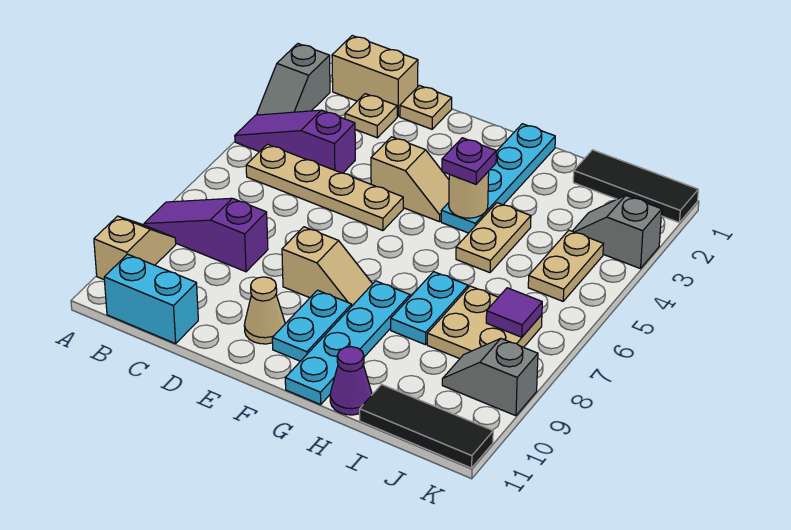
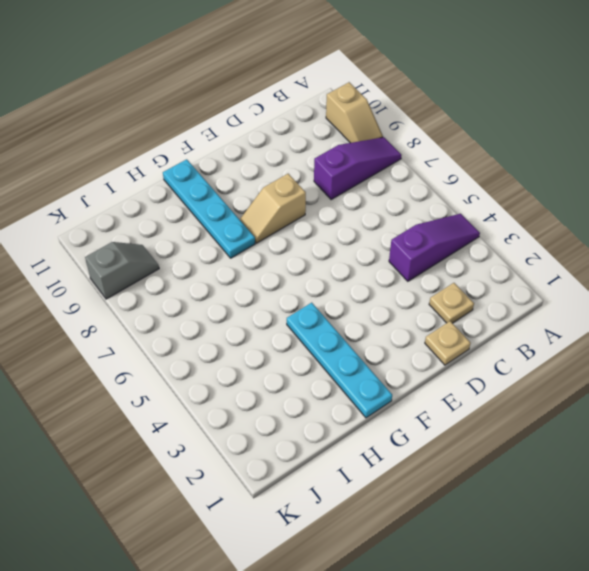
none -> grey slope A2:A3 level 1 top 2
none -> tan brick B1:C1 level 1
none -> tan plate B5:E5 level 1

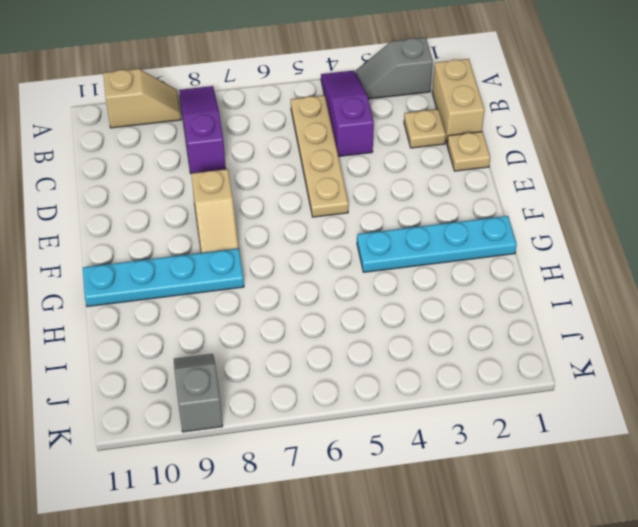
none -> cyan brick B11:C11 level 1
none -> tan slope E4:F4 level 1 top E
none -> tan cone E10 level 1

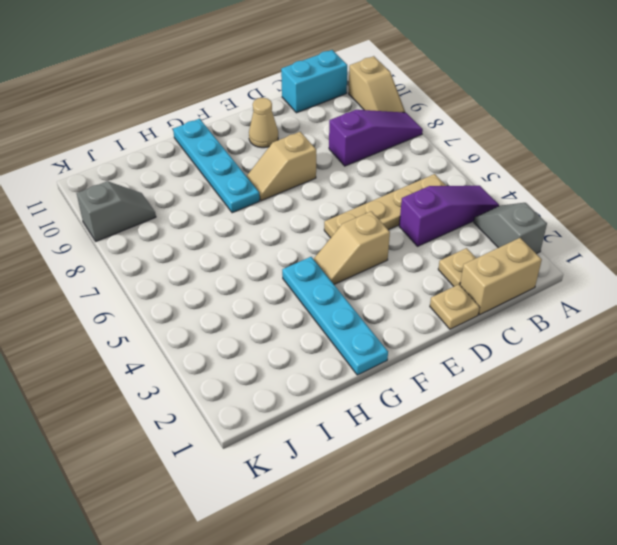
none -> cyan plate F9:F10 level 1
none -> tan plate H4:H5 level 1
none -> cyan plate H7:H8 level 1

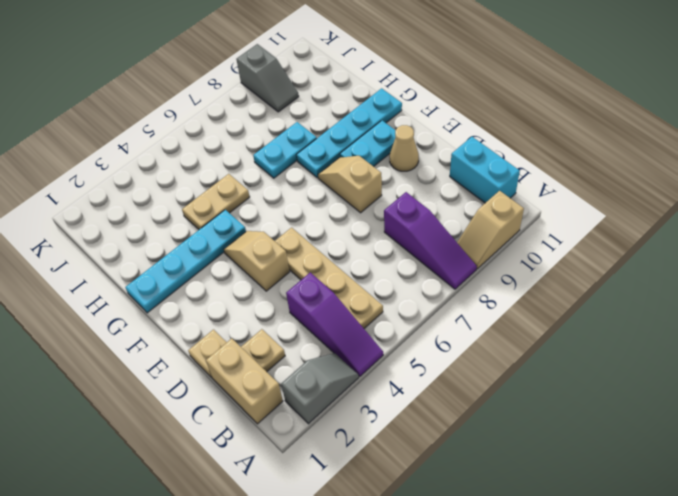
none -> purple cone H11 level 1
none -> black tile I1:K1 level 1
none -> tan plate I7:J8 level 1

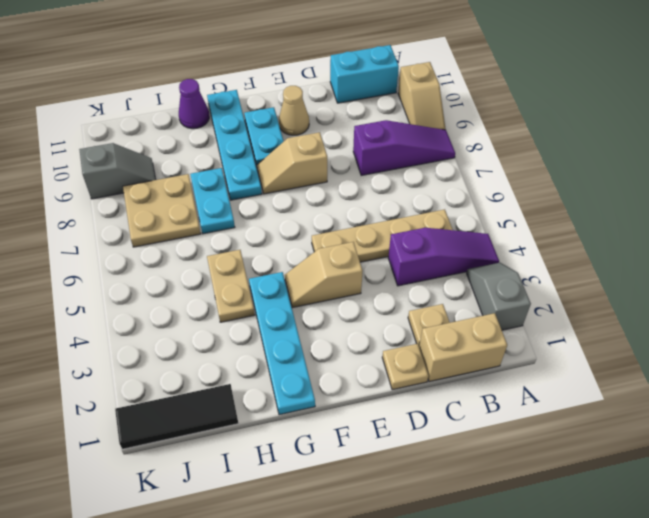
none -> black tile I11:K11 level 1
none -> grey slope J3:K3 level 1 top K
none -> tan plate J4:J5 level 1

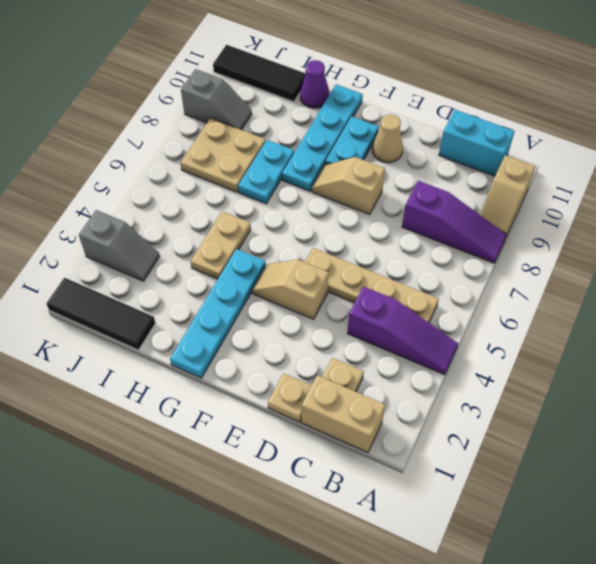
none -> grey slope A2:A3 level 1 top 2
none -> tan plate J4:J5 level 1
none -> tan round brick G4 level 2

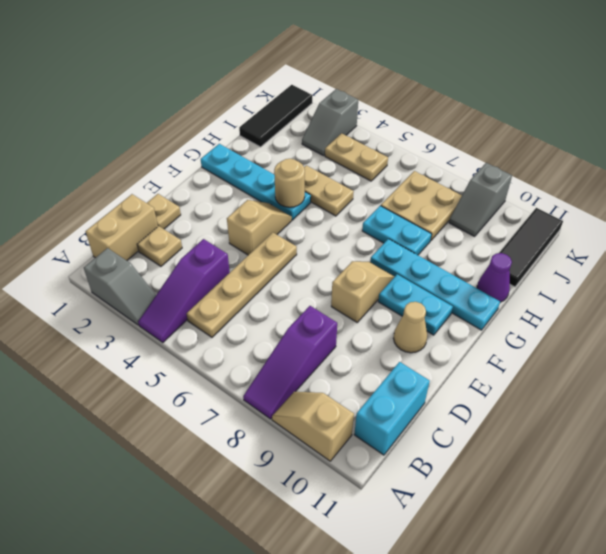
none -> purple tile J7 level 2
none -> purple plate G4 level 3

